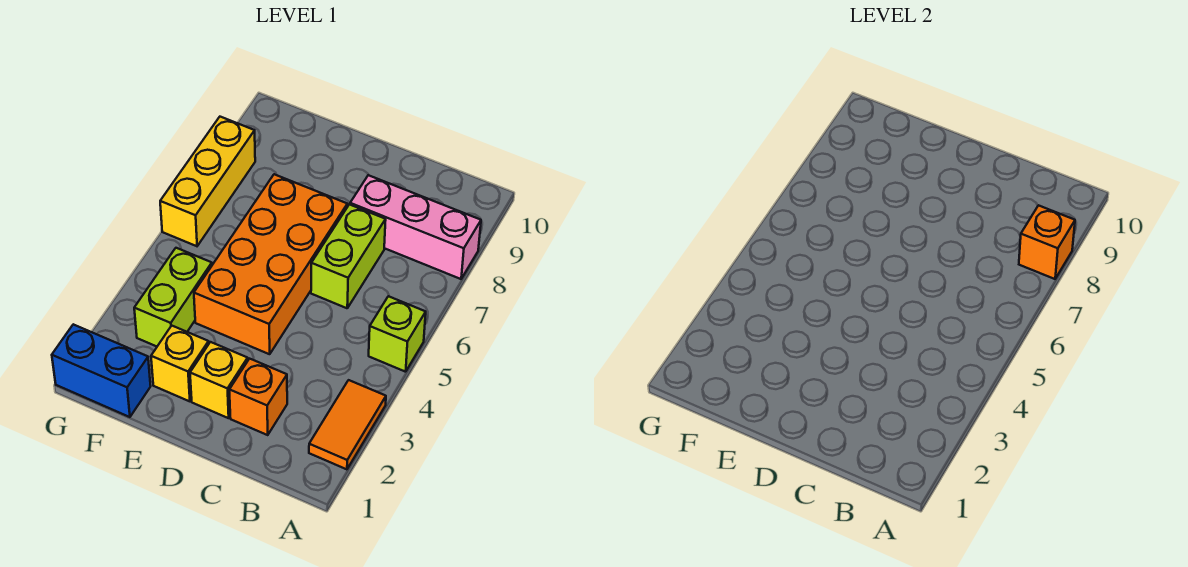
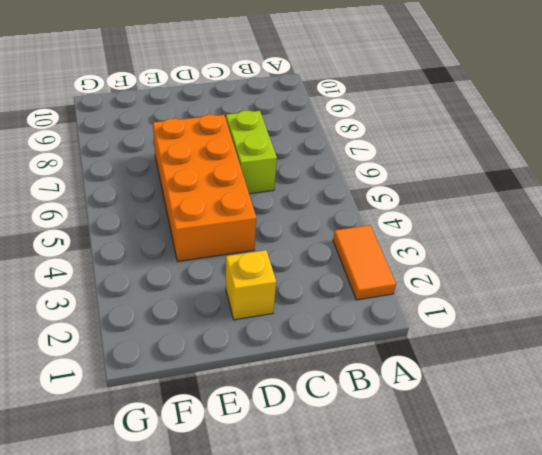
none -> lime brick A5 level 1
none -> pink brick A8:C8 level 1
none -> orange brick C2 level 1

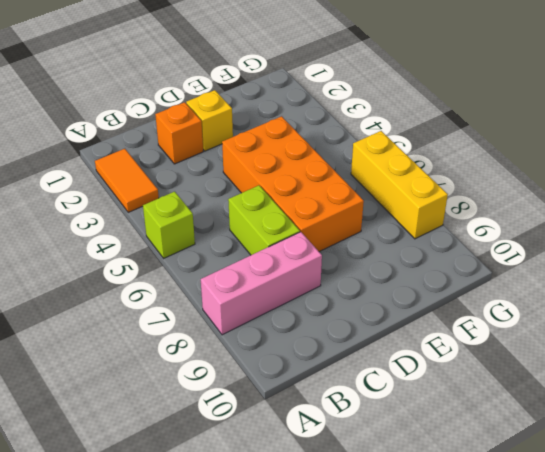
none -> yellow brick E2 level 1
none -> blue brick F1:G1 level 1
none -> lime brick F3:F4 level 1

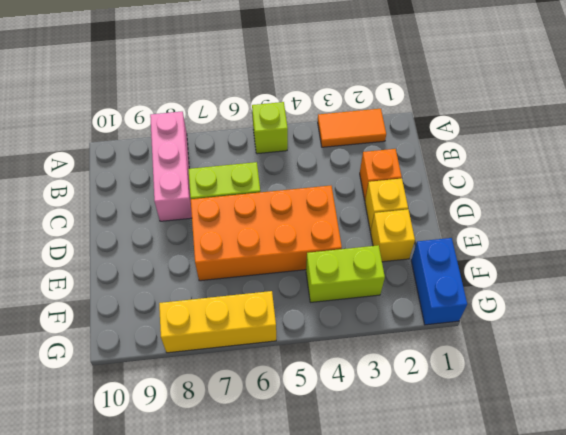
none -> orange brick A8 level 2

